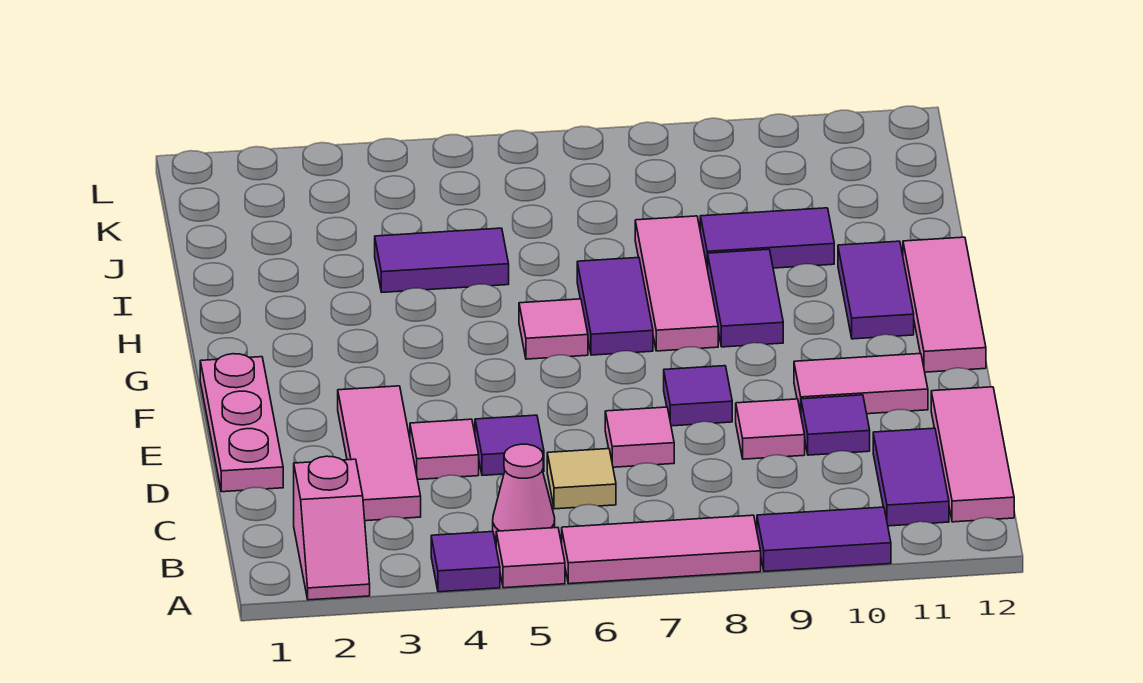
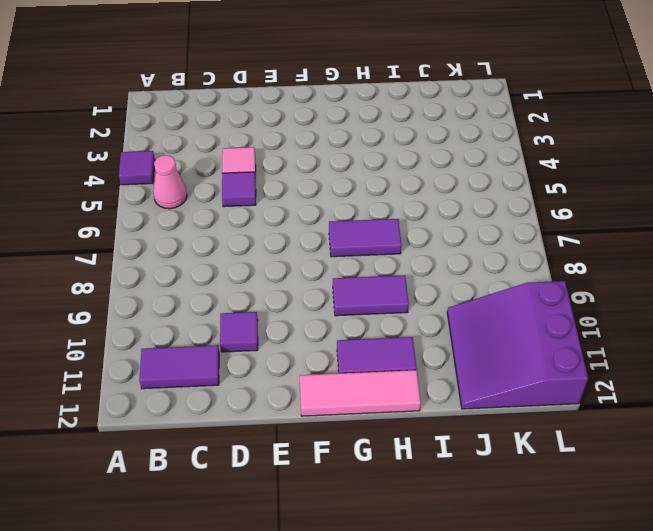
purple slope J10:L12 level 1 top L -> none
none -> pink slope A2:B2 level 1 top B
none -> pink tile A5 level 1
none -> pink tile A6:A8 level 1

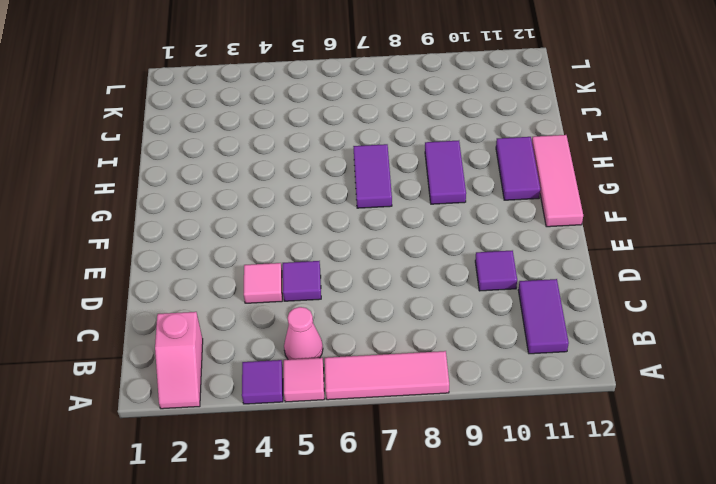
none -> purple tile A9:A10 level 1
none -> pink tile B12:D12 level 1
none -> pink tile C3:E3 level 1

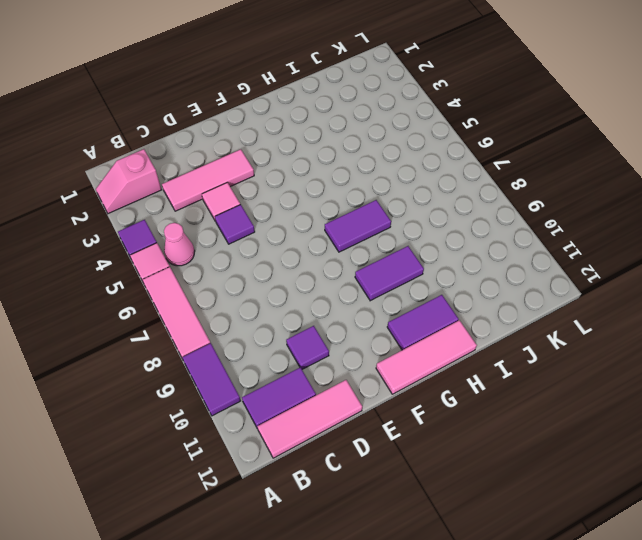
none -> tan tile C6 level 1
none -> pink plate D1:F1 level 1
none -> pink tile D7 level 1

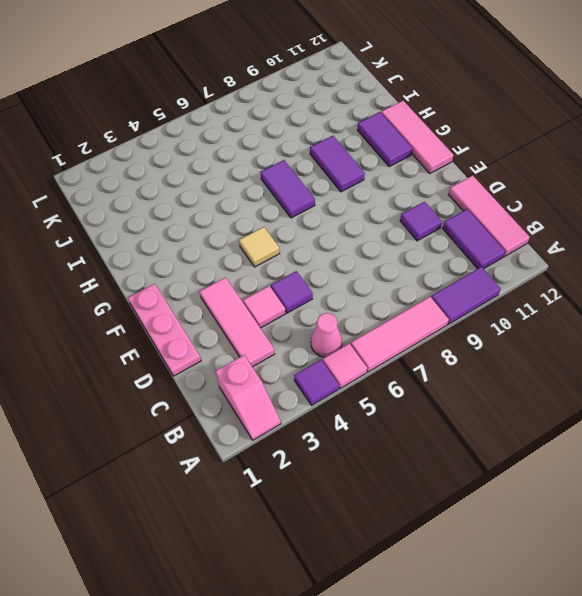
tan tile F5 level 1 -> tan tile C6 level 1
none -> pink tile D7 level 1
none -> pink tile D9 level 1
none -> purple tile E8 level 1

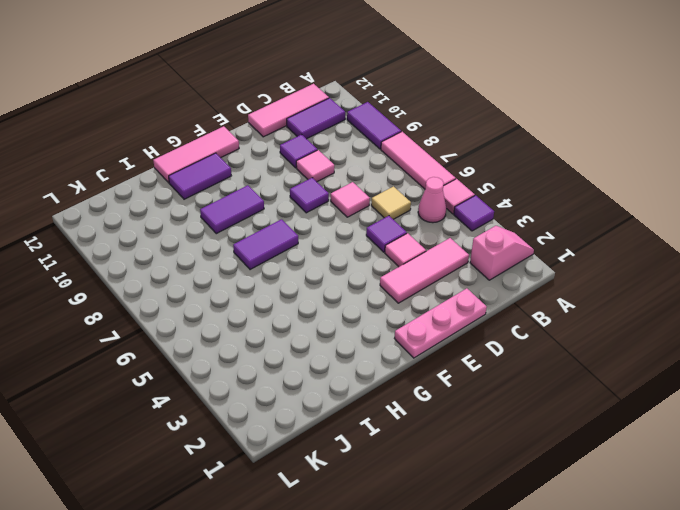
none -> pink tile E10:E11 level 1
none -> pink tile G6 level 1
none -> pink tile G8:I8 level 1

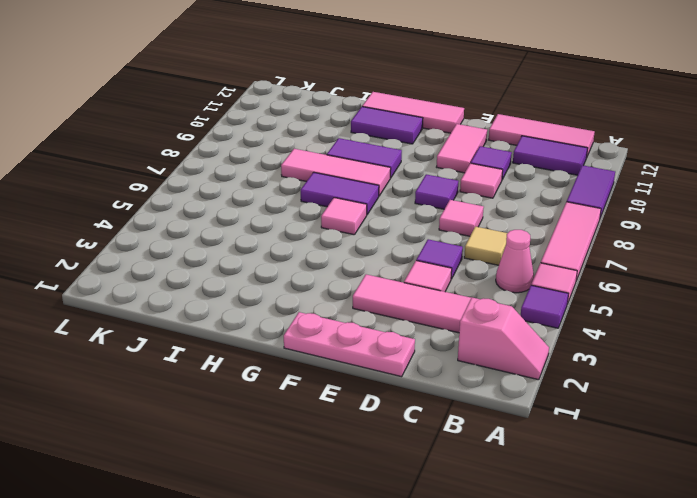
none -> purple tile I4:I5 level 1
none -> purple tile I9:I10 level 1

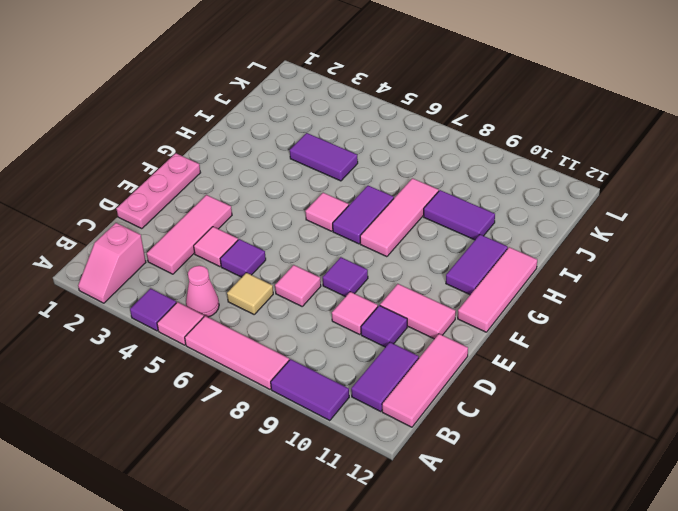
none -> purple tile G9:H9 level 1

